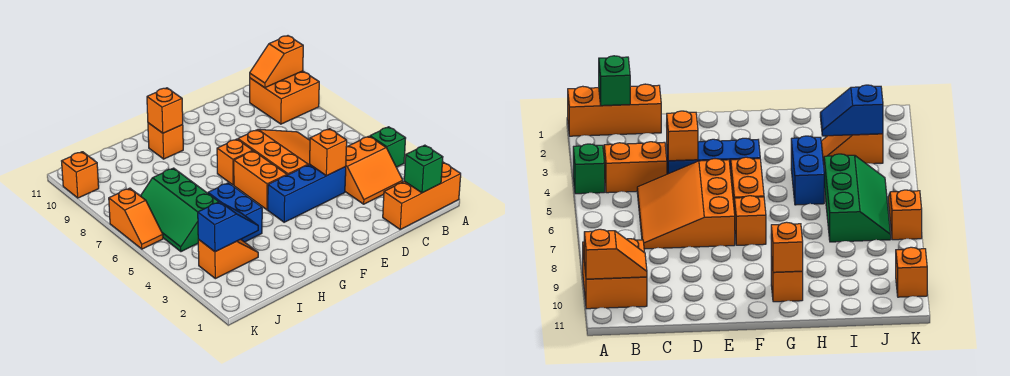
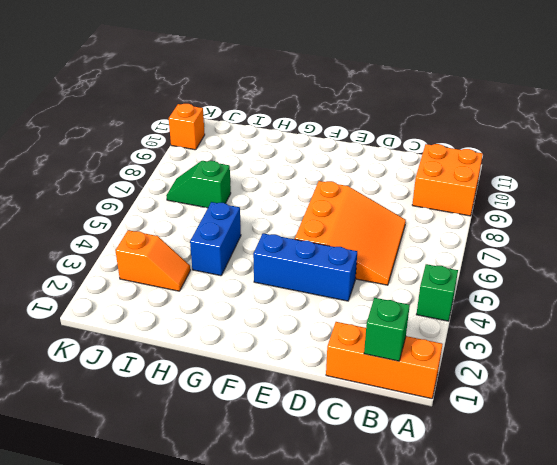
green slope I7:J7 level 1 top I -> green slope I5:J7 level 1 top I
none -> orange slope B3:C4 level 1 top 4
none -> orange brick F5:F6 level 1
none -> orange brick F7 level 1

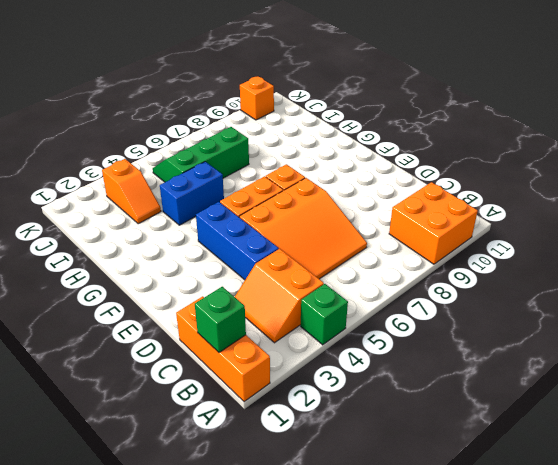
none -> orange brick G10 level 1
none -> orange slope K6:K7 level 1 top 7
none -> orange slope A10:B10 level 2 top A

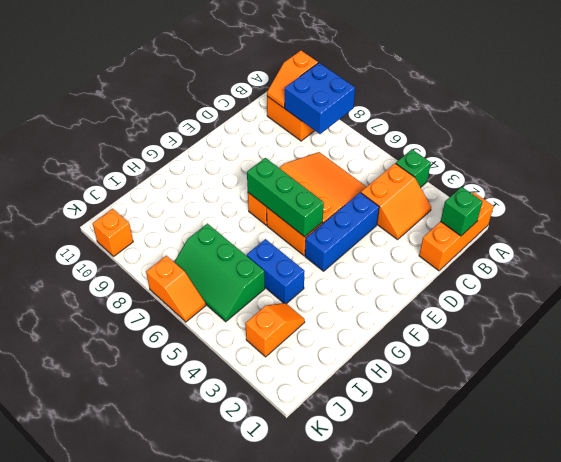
blue brick A8:B9 level 2 -> none
green brick F5:F7 level 2 -> none
none -> orange brick G10 level 1
none -> orange brick D4 level 2
none -> orange brick G10 level 2

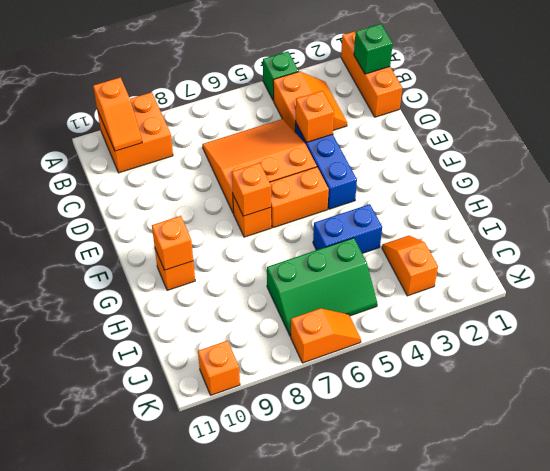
orange brick F7 level 2 -> none
none -> blue slope I3:J3 level 2 top J

